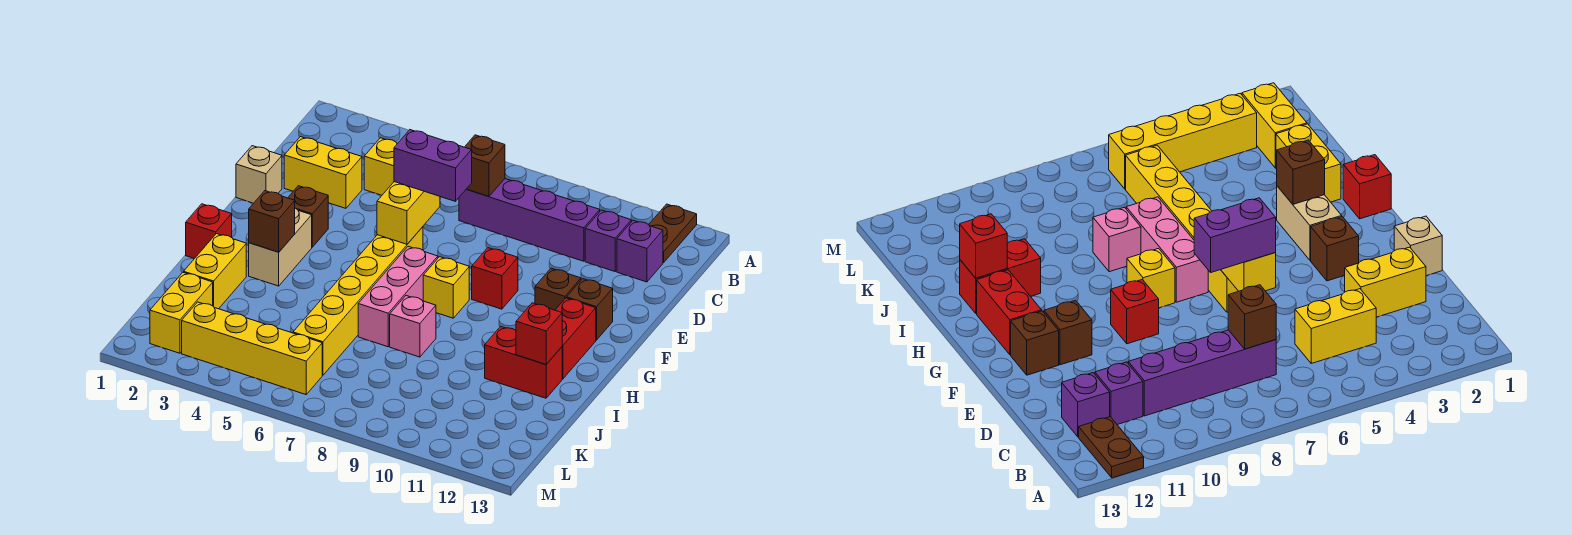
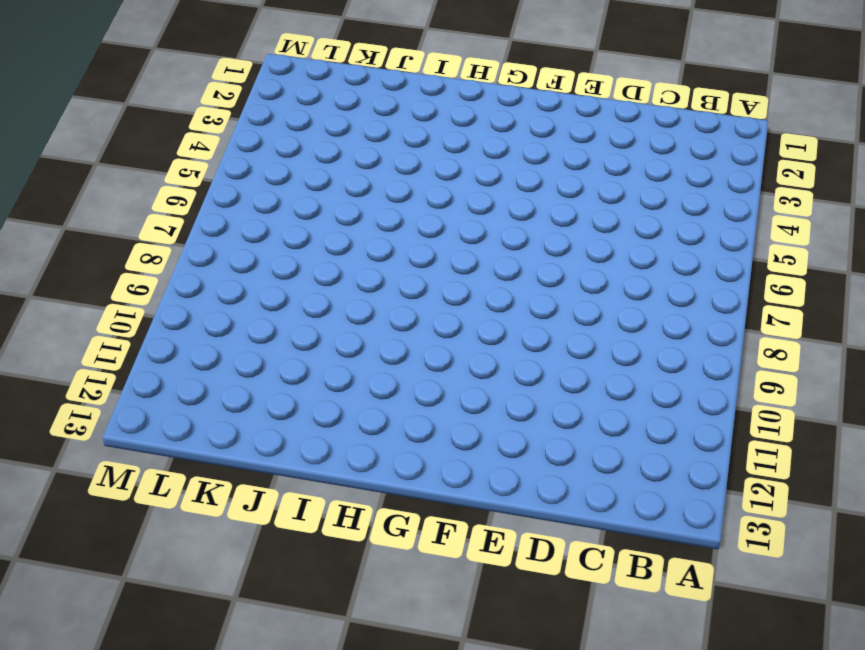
none -> brown plate A12:B12 level 1
none -> yellow brick C4:C5 level 1
none -> purple brick C7:C10 level 1

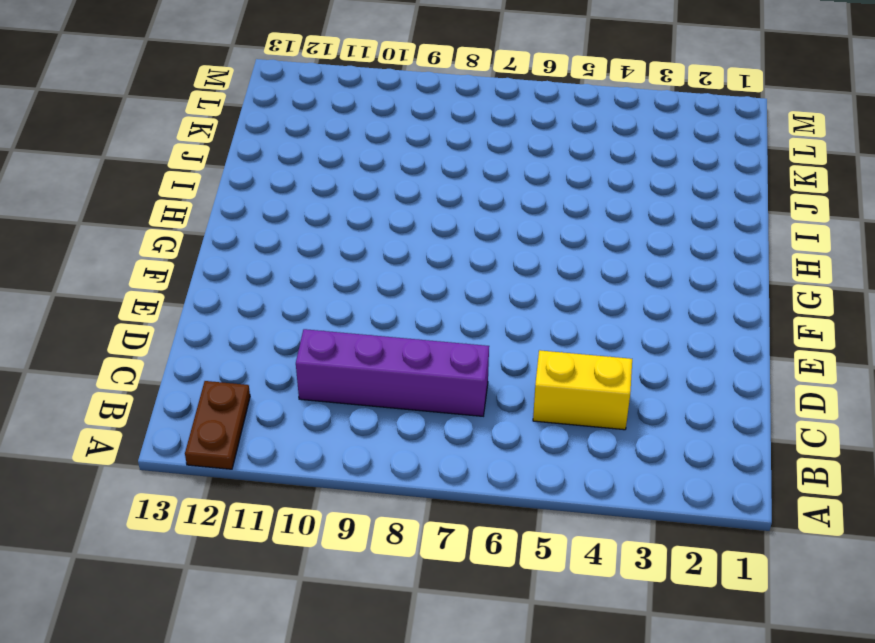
none -> purple brick C11 level 1
none -> purple brick C12 level 1
none -> yellow brick D2:D3 level 1

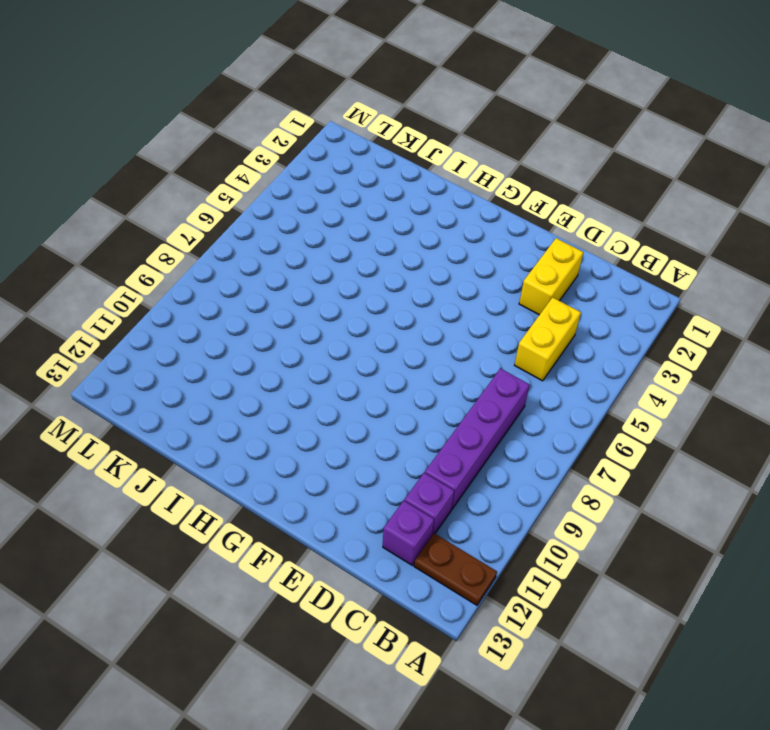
none -> tan brick E1 level 1
none -> brown brick F3 level 1
none -> yellow brick F6:K6 level 1

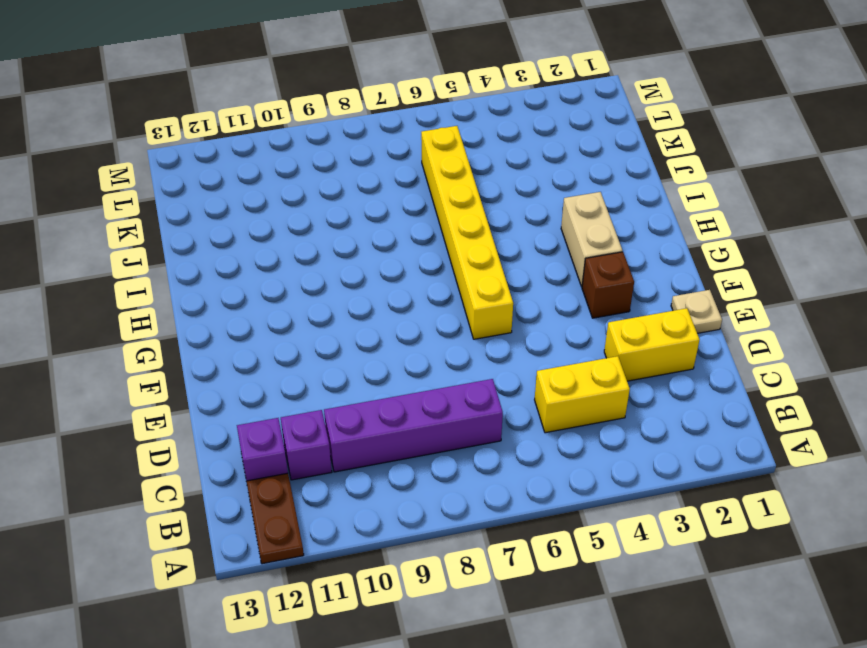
tan plate E1 level 1 -> tan brick E1 level 1
none -> red brick F9 level 1
none -> brown brick F11 level 1
none -> brown brick F12 level 1

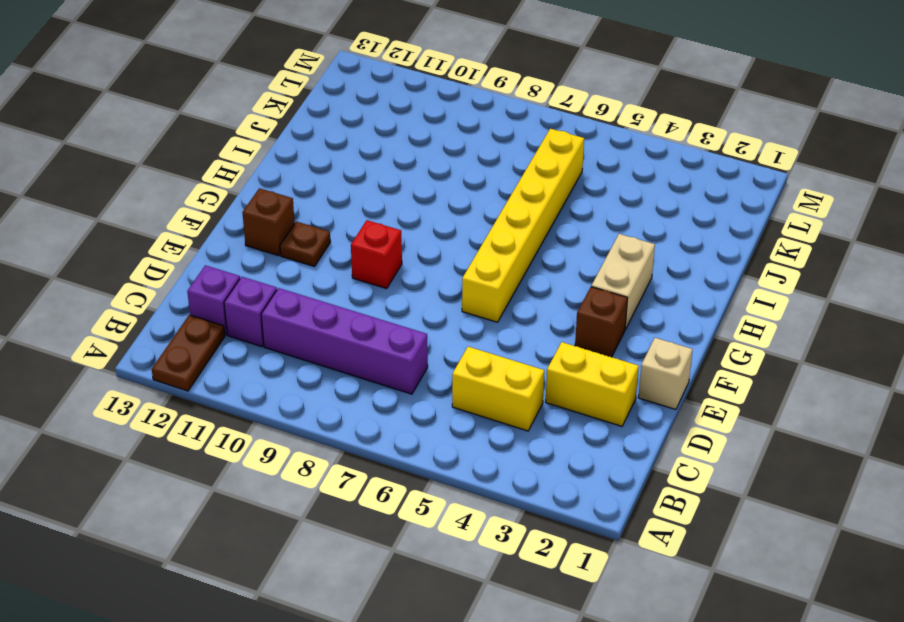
brown plate F11 level 1 -> brown brick F11 level 1
none -> pink brick G7:I7 level 1
none -> yellow brick G8 level 1
none -> red brick G12:H12 level 1

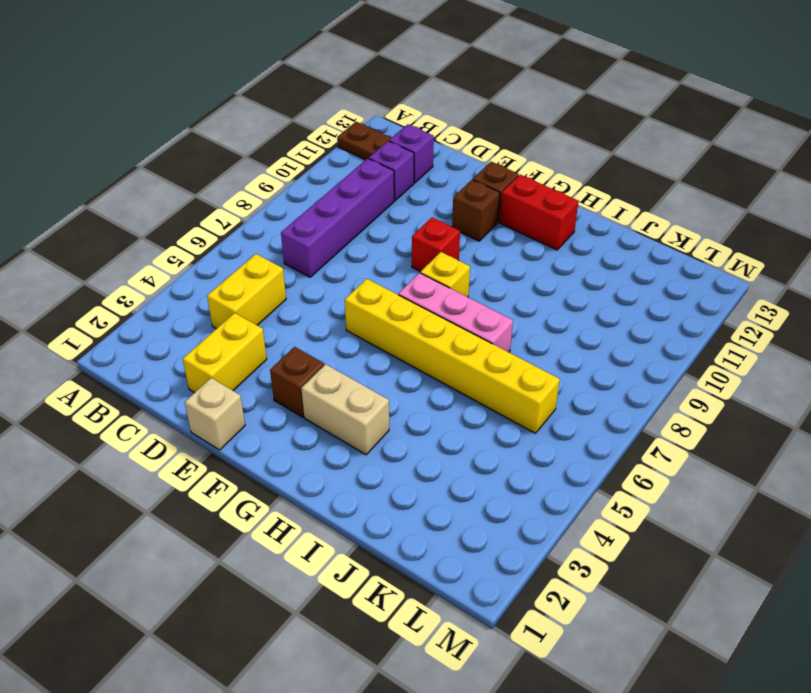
none -> red brick H1 level 1
none -> yellow brick I2:J2 level 1
none -> pink brick I8 level 1

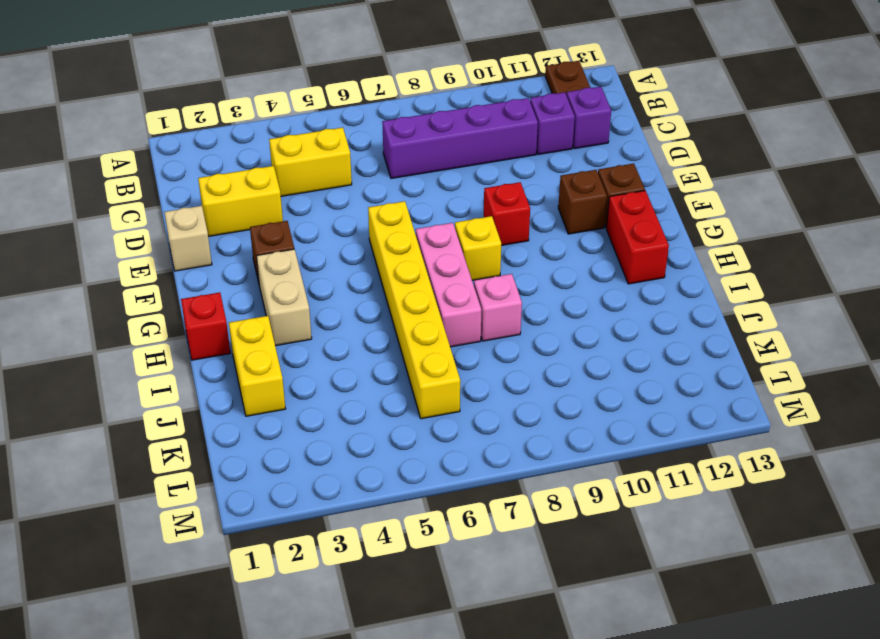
none -> red brick I11:I12 level 1
none -> yellow brick K2:L2 level 1
none -> yellow brick L3:L6 level 1

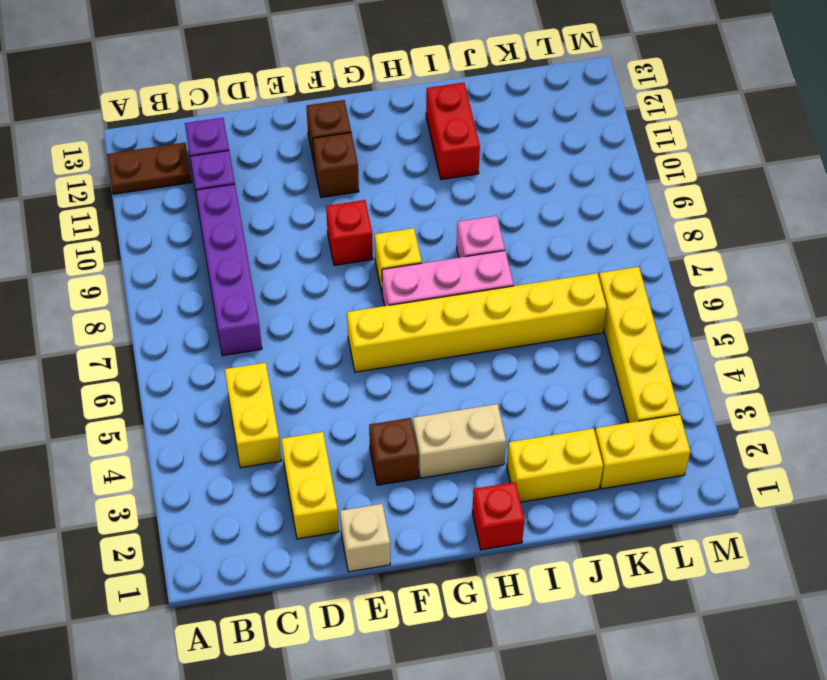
none -> red brick G12:H12 level 1
none -> brown brick C7 level 2
none -> yellow brick E6:F6 level 2

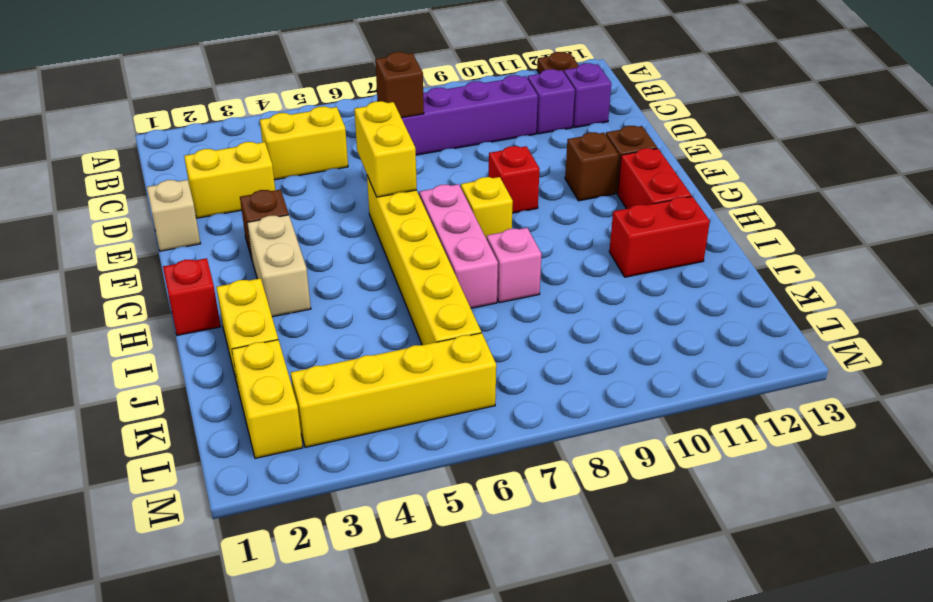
none -> brown brick H3 level 2
none -> red brick I12 level 2
none -> purple brick E6:E7 level 3

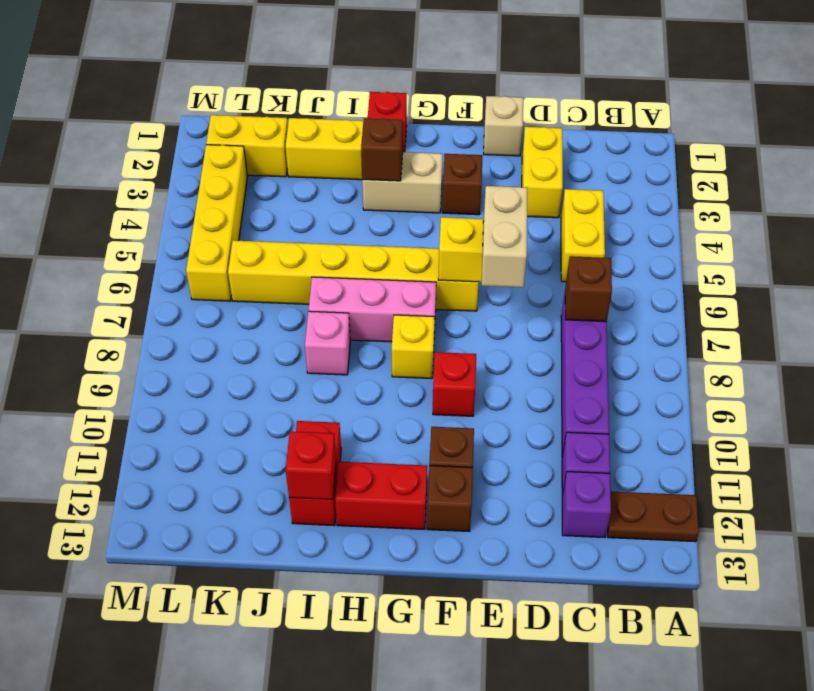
tan brick E6:E7 level 3 -> purple brick E6:E7 level 3

